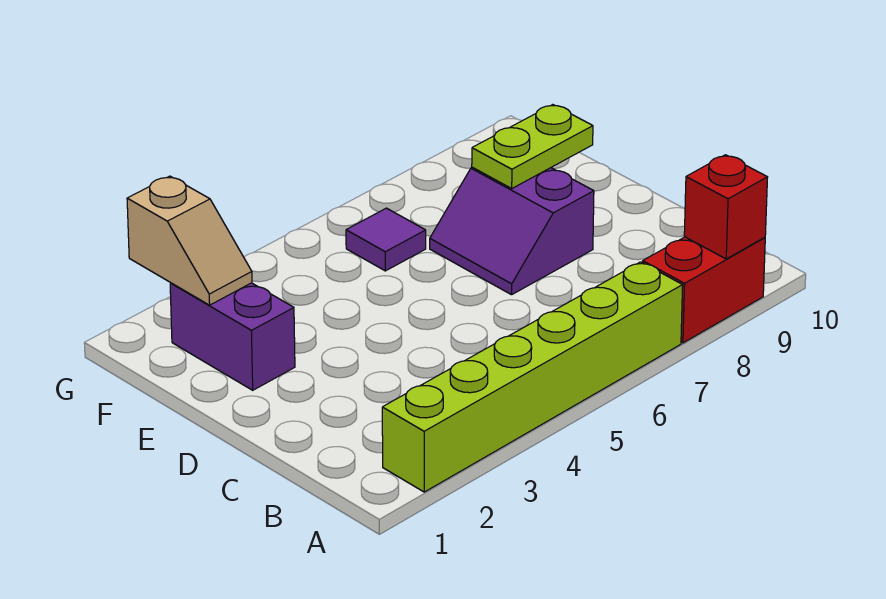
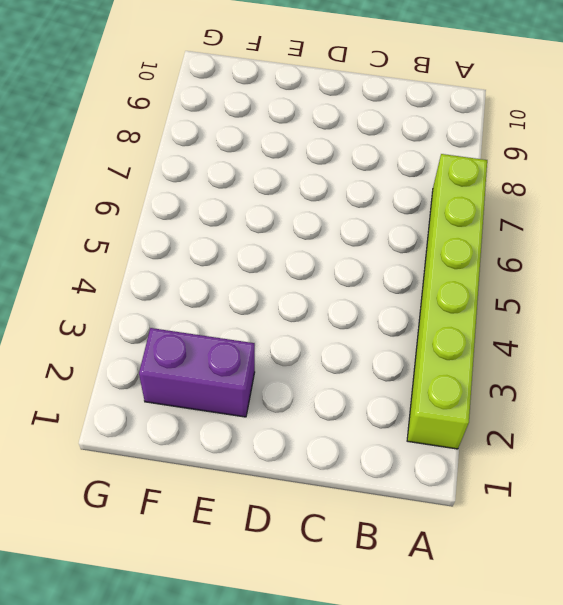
none -> red brick A8:A9 level 1
none -> purple slope D7:E8 level 1 top 8

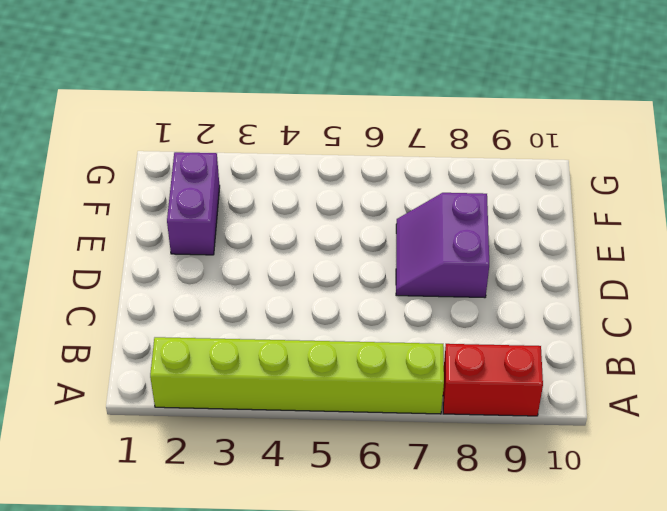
none -> purple tile F6 level 1
none -> red brick A9 level 2

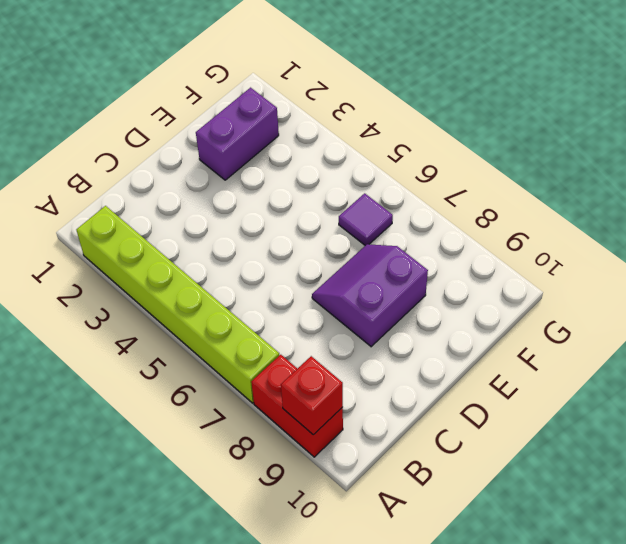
none -> lime plate E8:E9 level 2
none -> tan slope F2:G2 level 2 top G

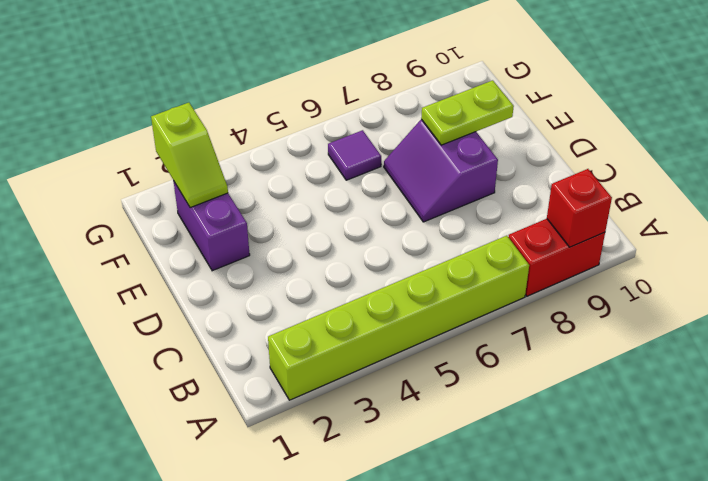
lime slope F2:G2 level 2 top G -> tan slope F2:G2 level 2 top G

